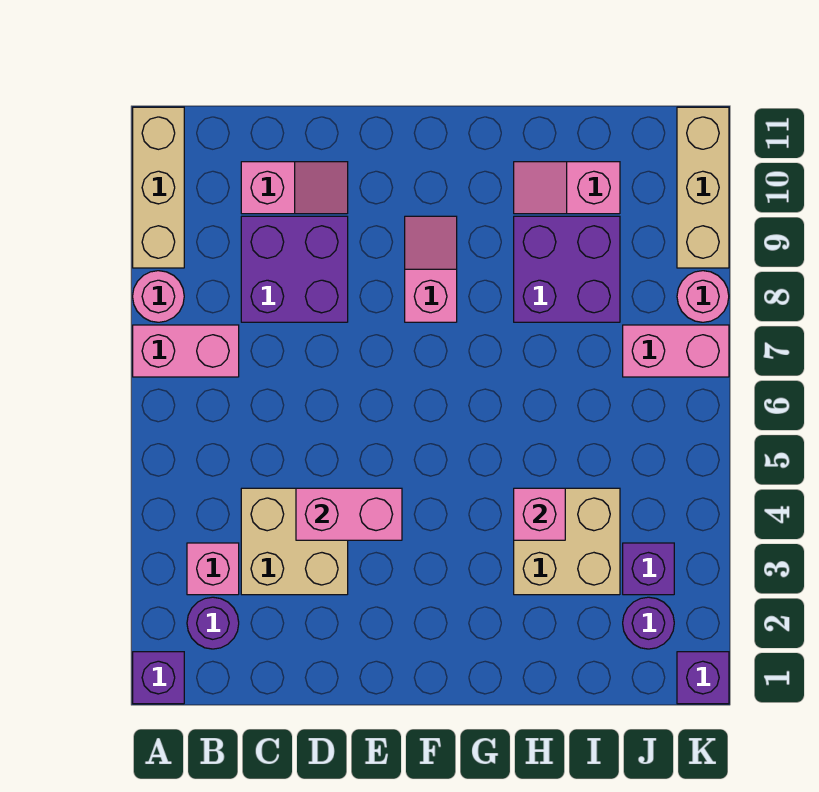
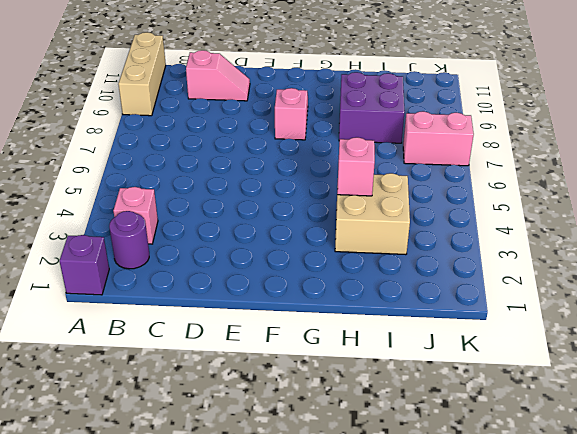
none -> pink brick A7:B7 level 1
none -> pink round brick A8 level 1
none -> tan brick C3:D4 level 1

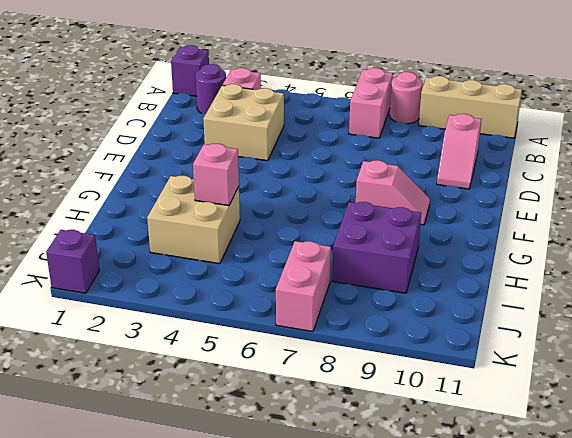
none -> purple brick C8:D9 level 1
none -> pink slope H10:I10 level 1 top I
none -> purple round brick J2 level 1

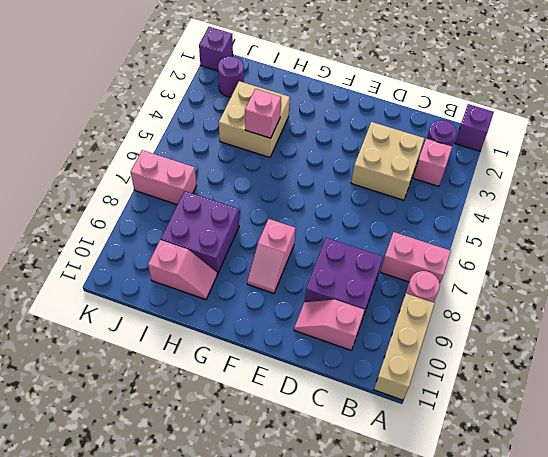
none -> purple brick J3 level 1
none -> pink round brick K8 level 1
none -> tan brick K9:K11 level 1

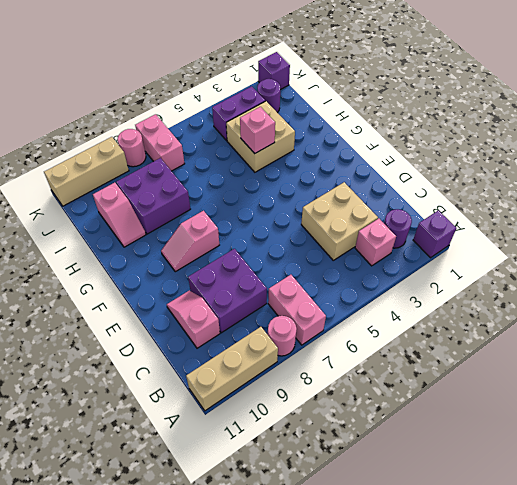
purple brick J3:J4 level 1 -> purple brick J3 level 1
none -> pink brick D4:E4 level 2

